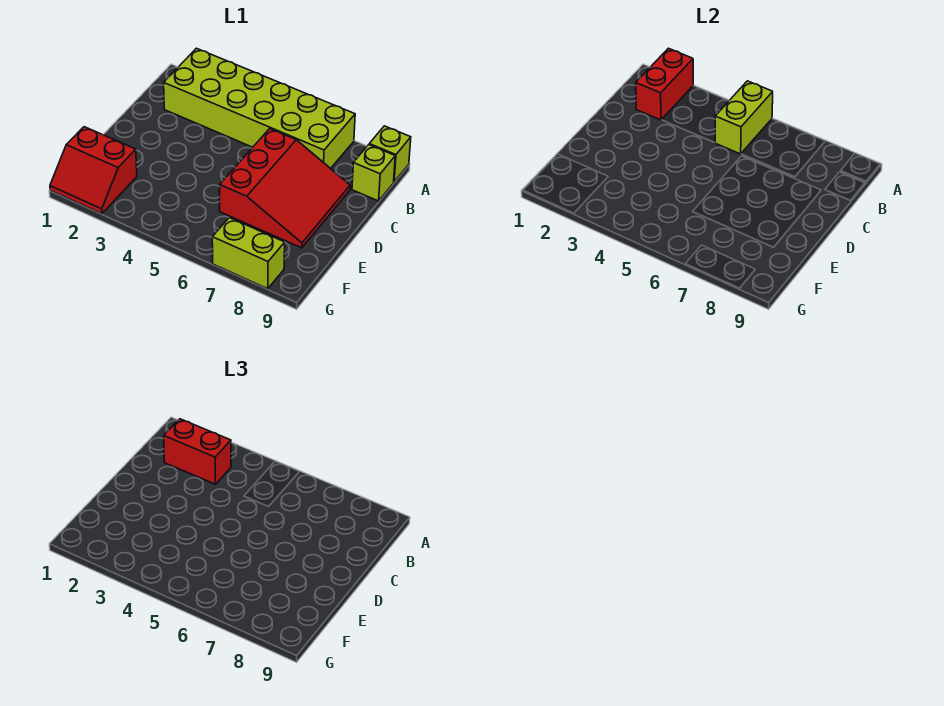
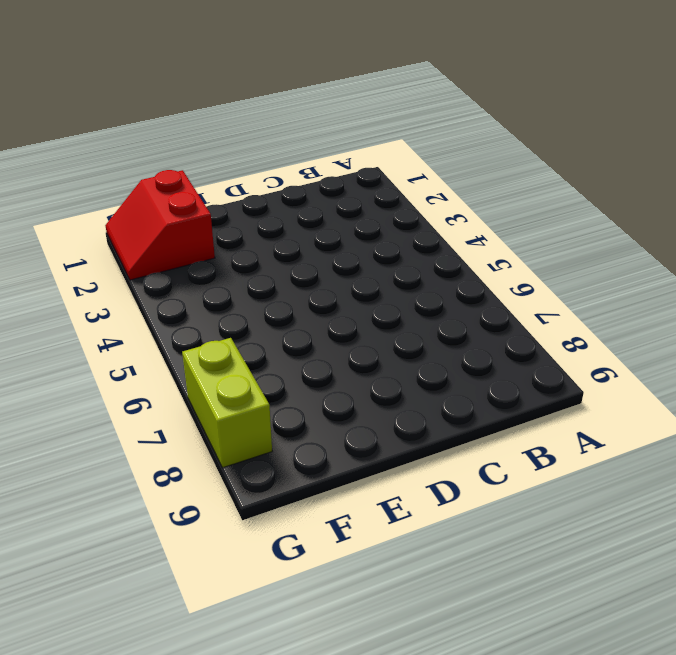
none -> lime brick A2:B7 level 1
none -> lime brick A9 level 1

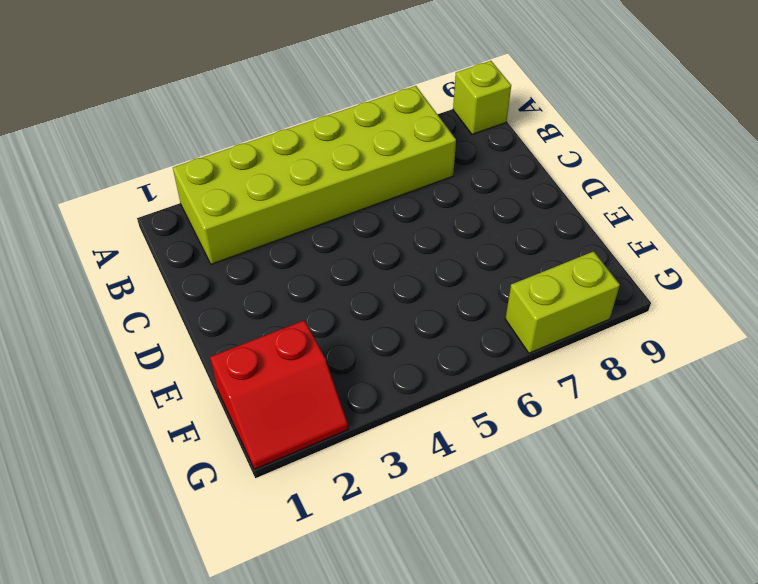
none -> lime brick B9 level 1
none -> red slope C6:E8 level 1 top 6

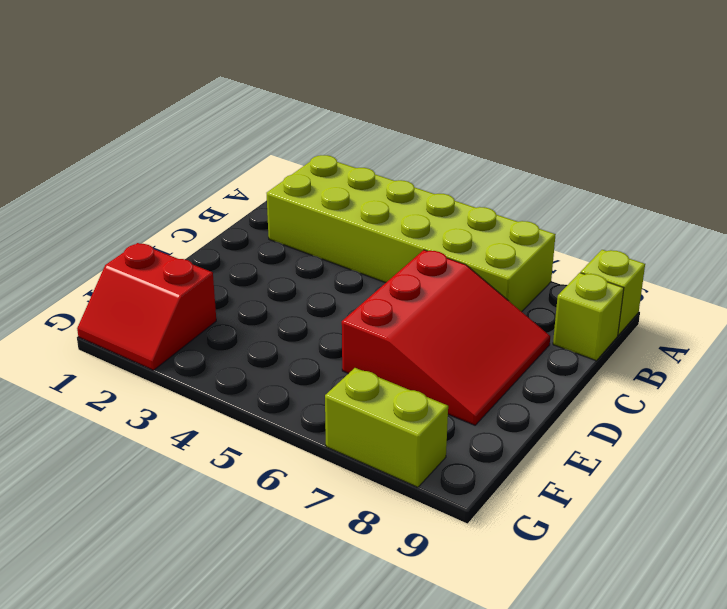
none -> red brick A2:B2 level 2
none -> lime brick A5:B5 level 2

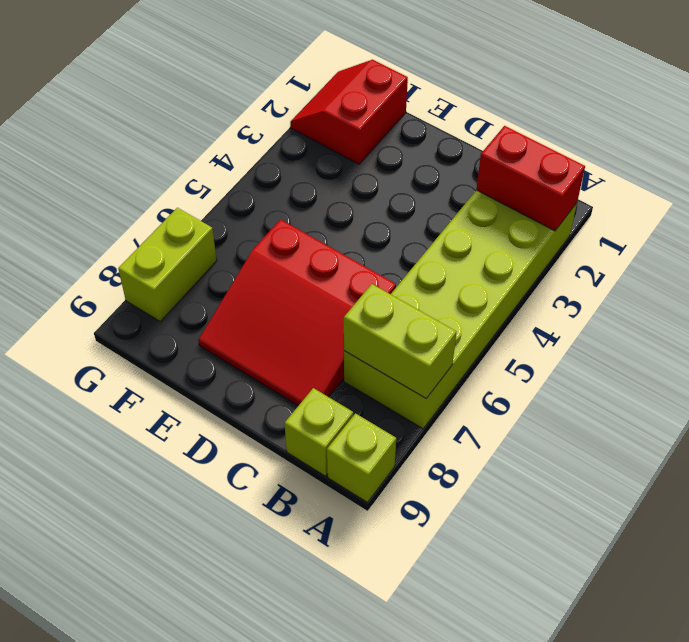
lime brick A7:B7 level 2 -> lime brick A5:B5 level 2
none -> red brick B2:B3 level 3

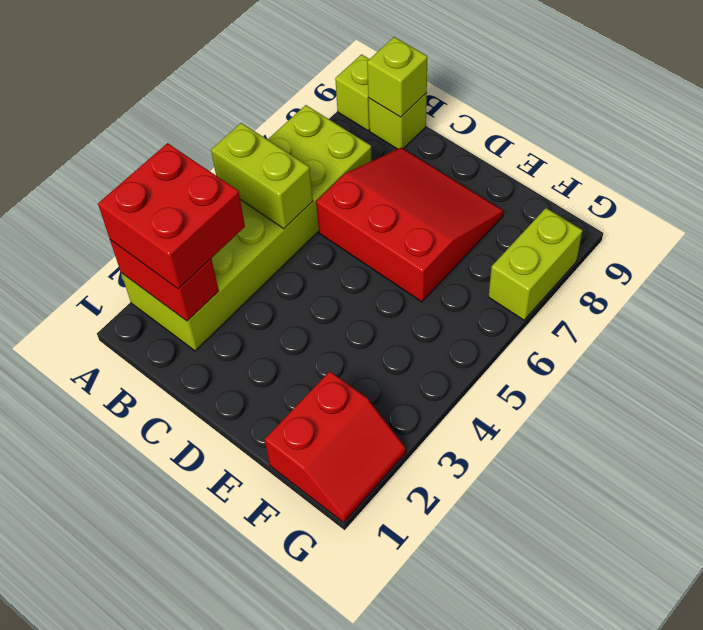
red brick A2:B3 level 3 -> red brick B2:B3 level 3
lime brick B9 level 2 -> none

